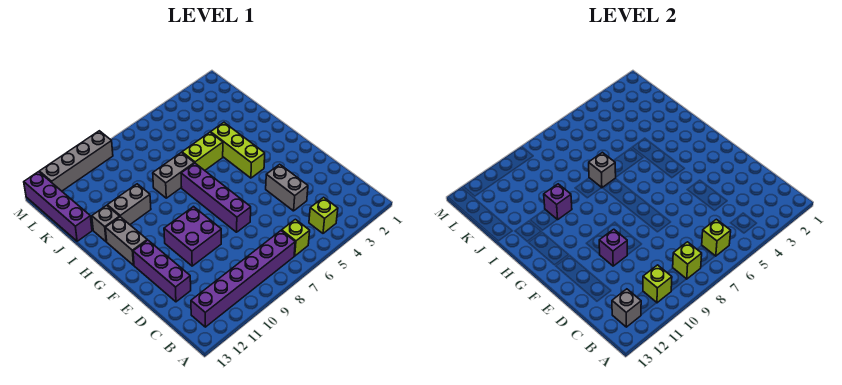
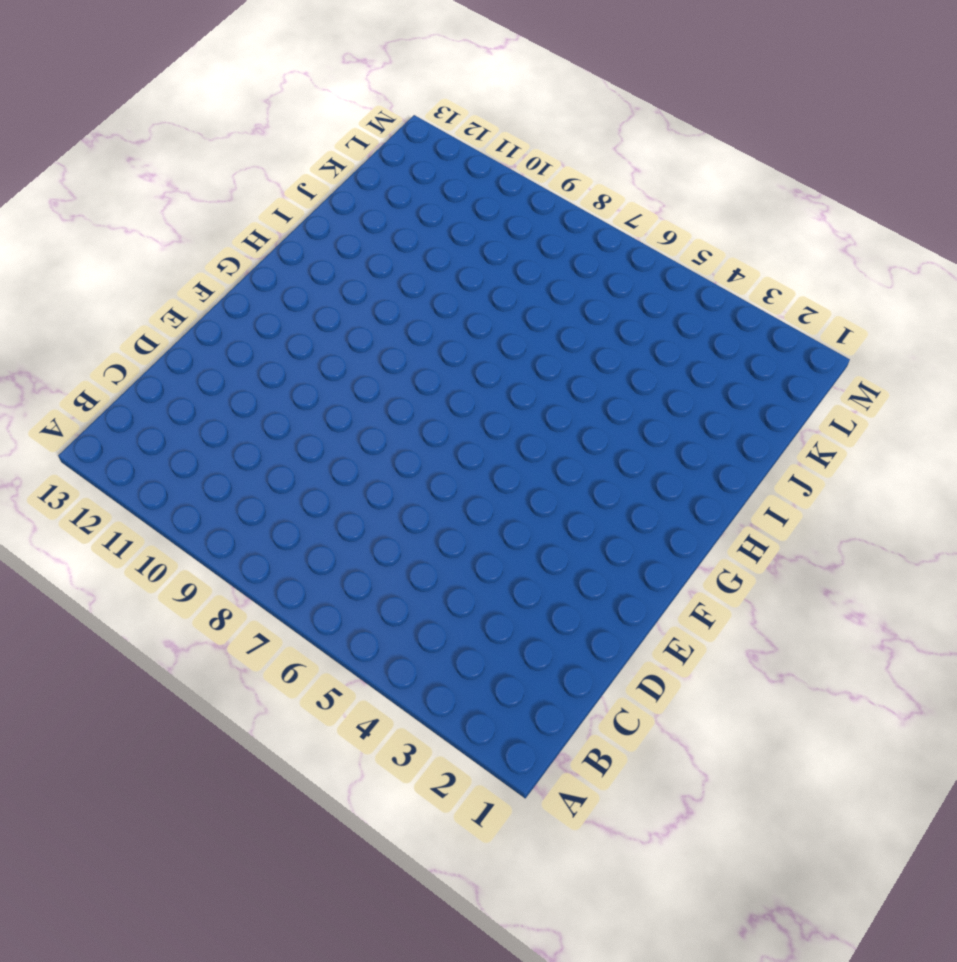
none -> lime brick B4 level 1
none -> lime brick B6 level 1
none -> purple brick B7:B12 level 1

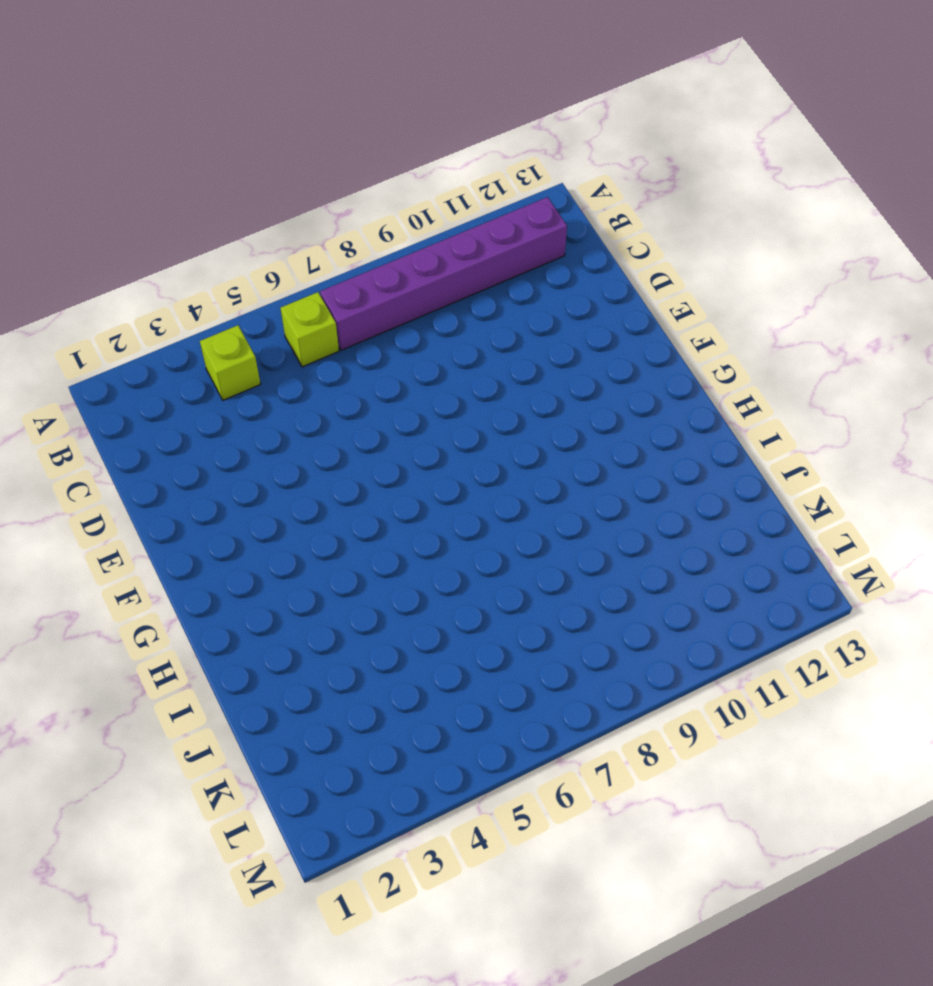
none -> grey brick D4:E4 level 1
none -> purple brick D12:F12 level 1
none -> purple brick E7:H7 level 1

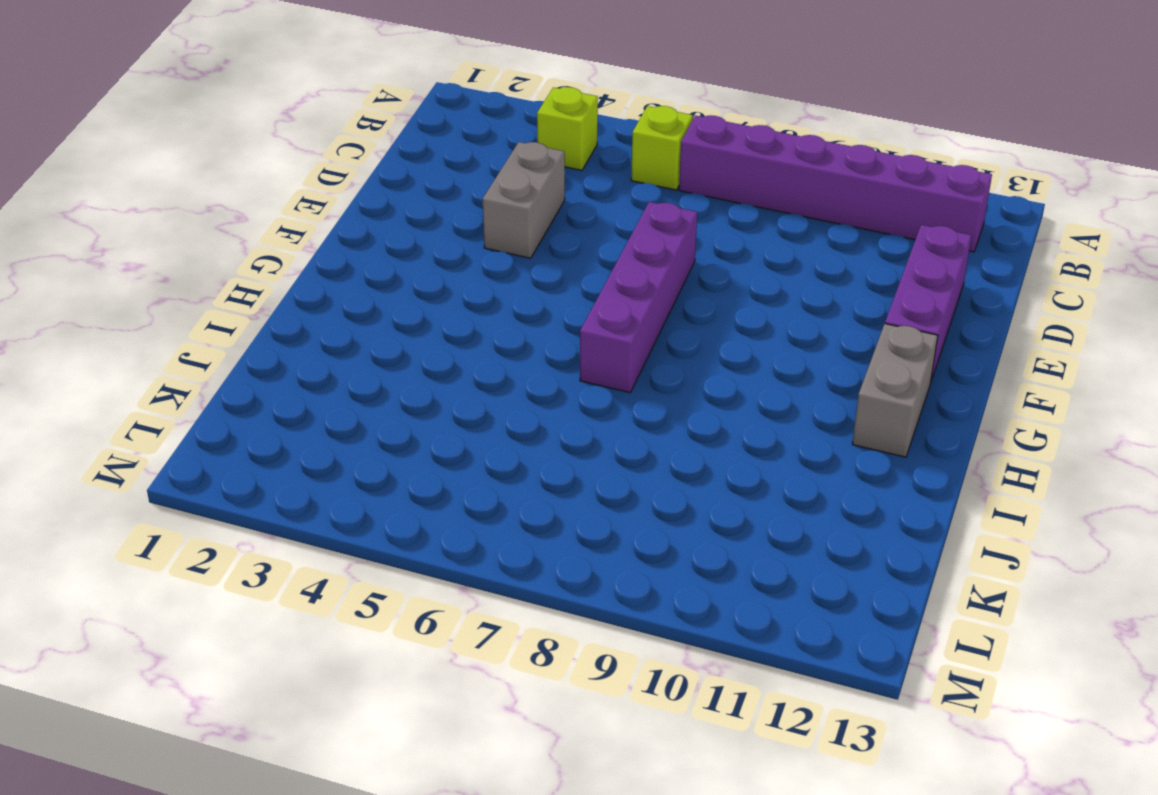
none -> purple brick E9:F10 level 1
none -> lime brick G4:I4 level 1
none -> lime brick I5:I6 level 1

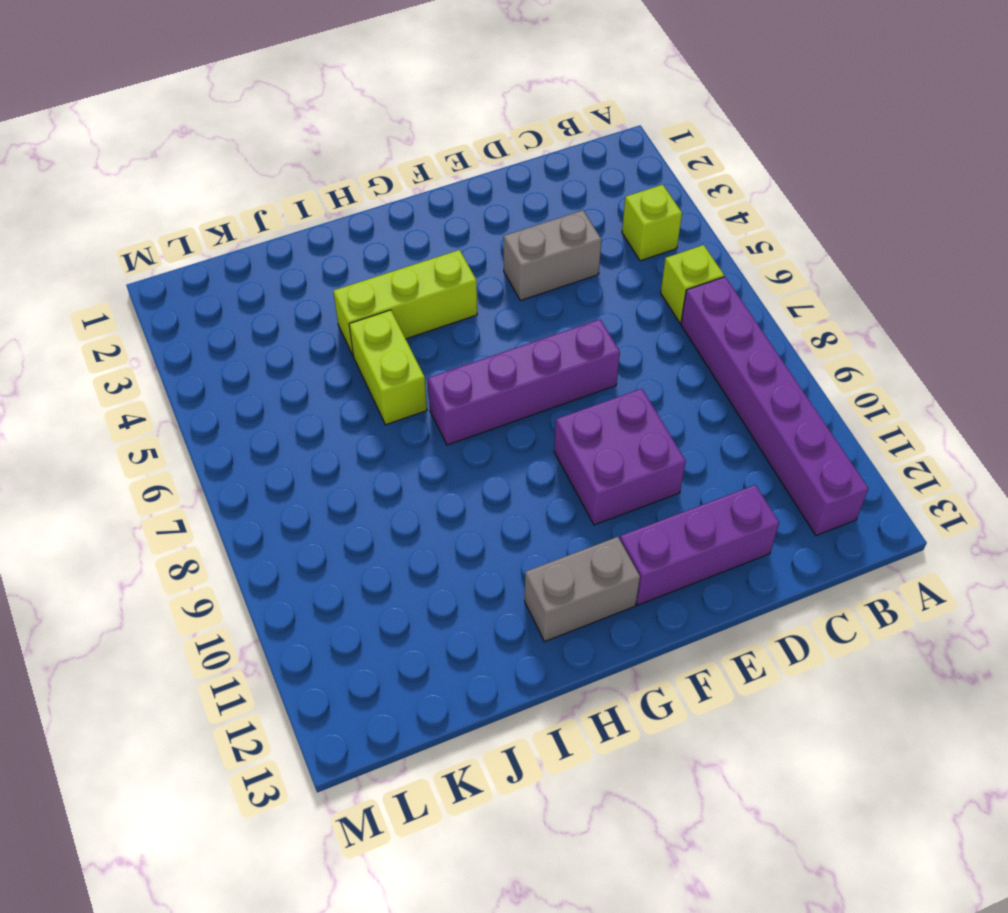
none -> grey brick I7:I8 level 1
none -> grey brick I10:I11 level 1
none -> grey brick I12 level 1

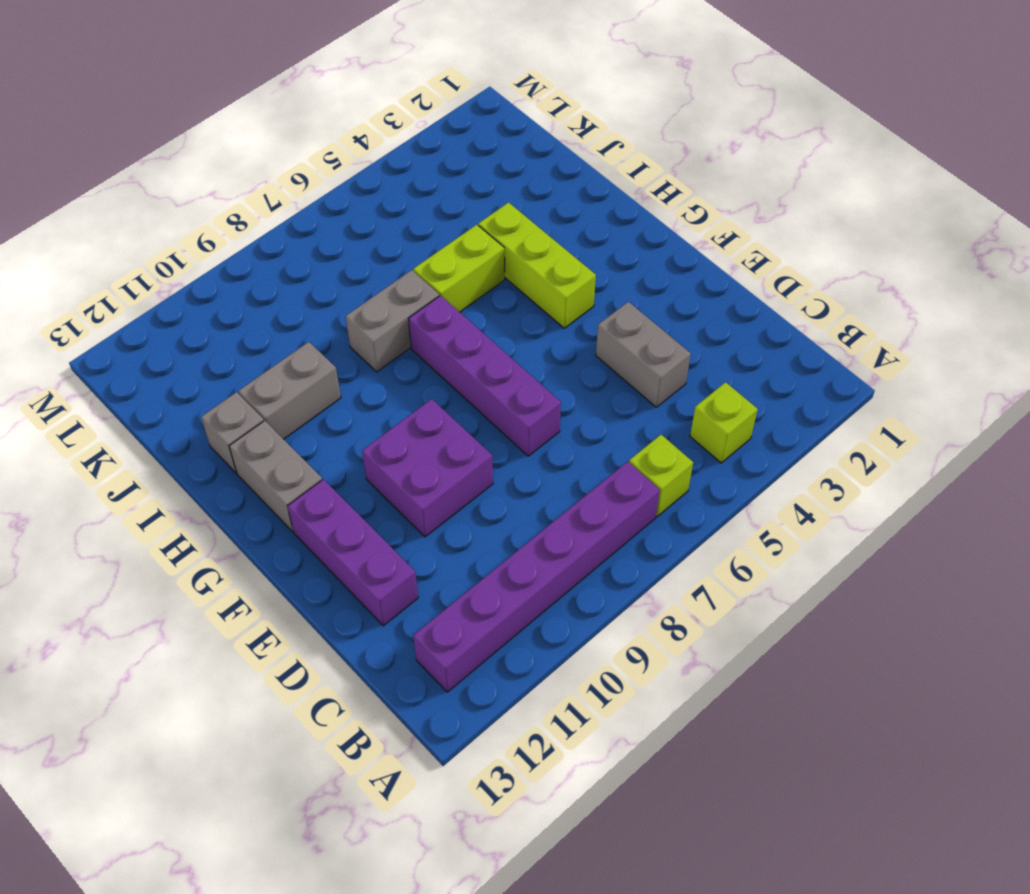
none -> purple brick J13:M13 level 1
none -> grey brick M9:M12 level 1
none -> lime brick B6 level 2

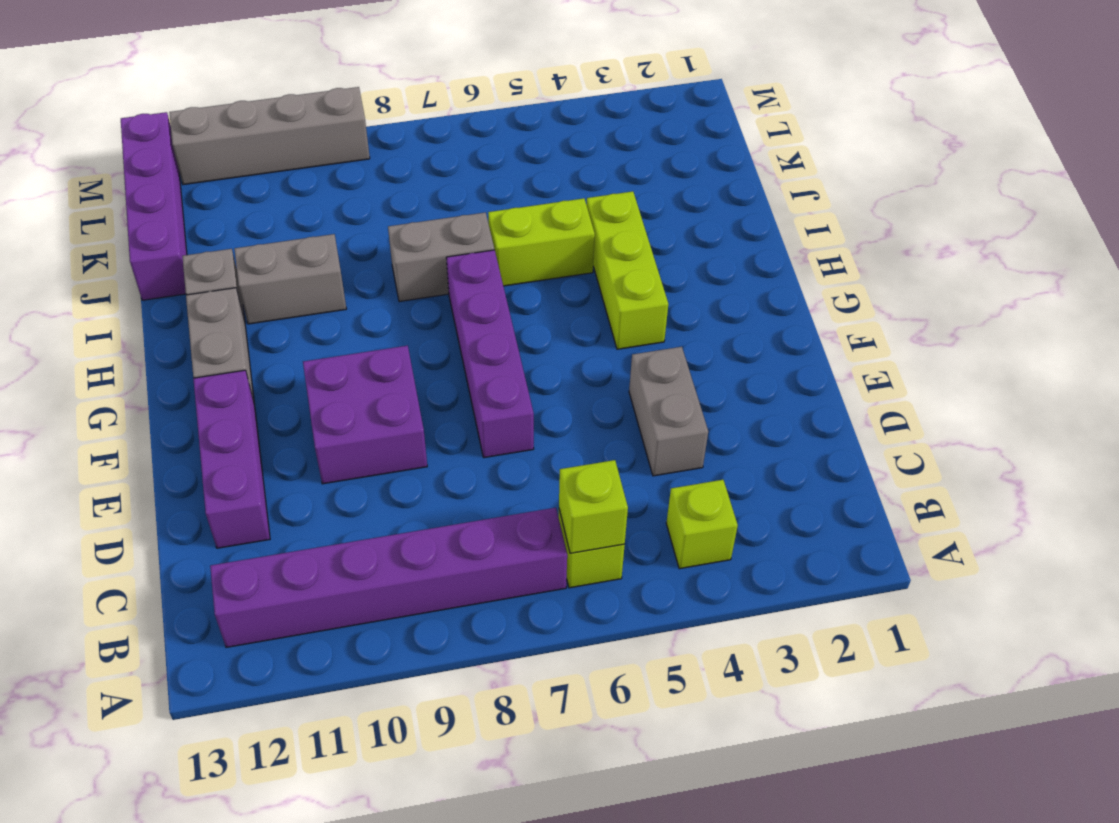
none -> lime brick B8 level 2
none -> lime brick B10 level 2
none -> grey brick B12 level 2

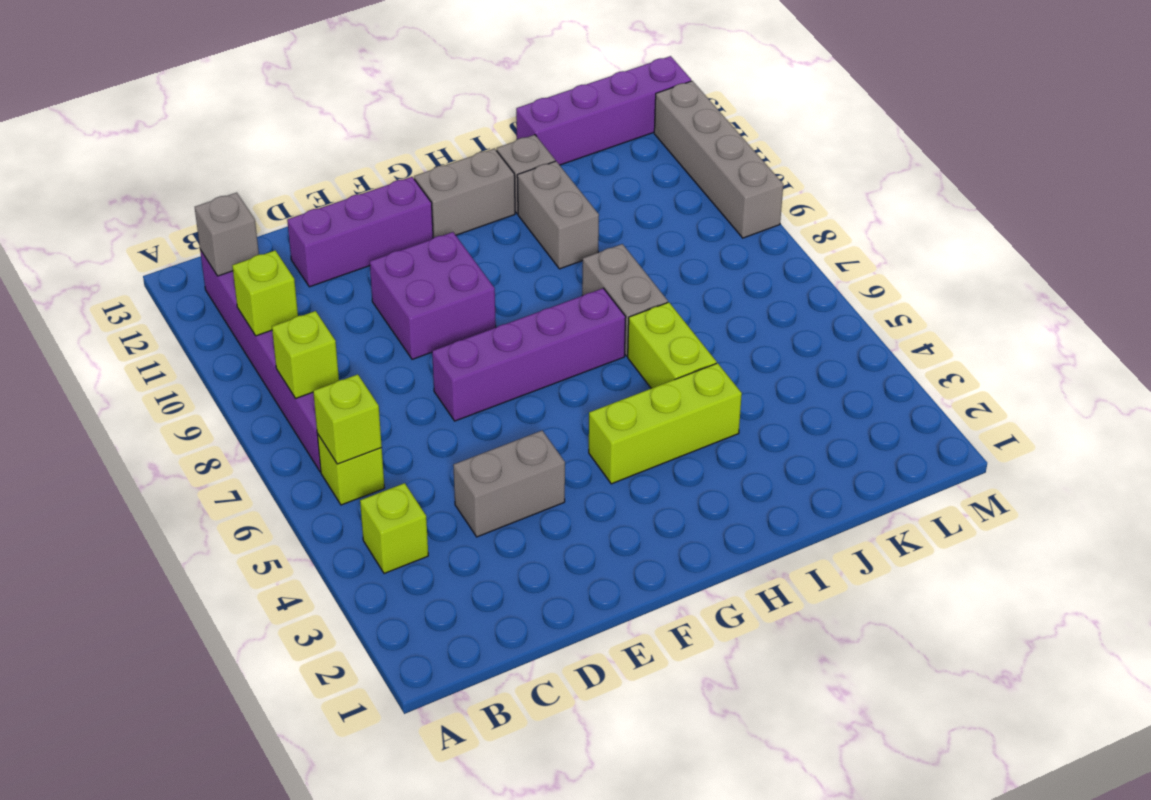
none -> purple brick E10 level 2
none -> grey brick I7 level 2
none -> purple brick I10 level 2

